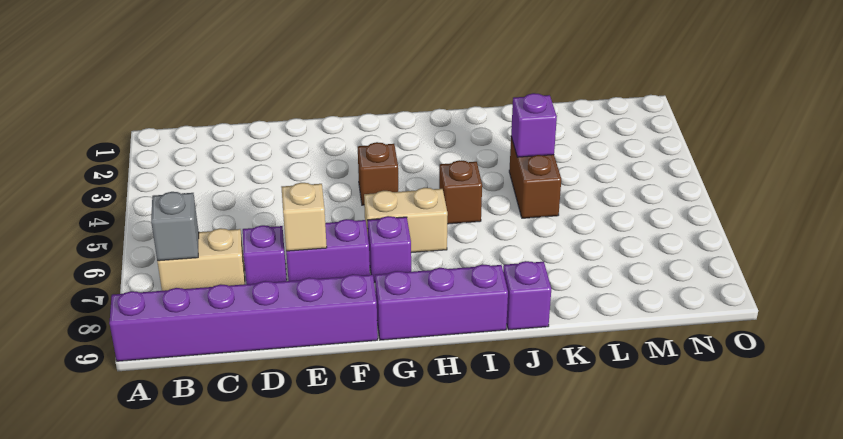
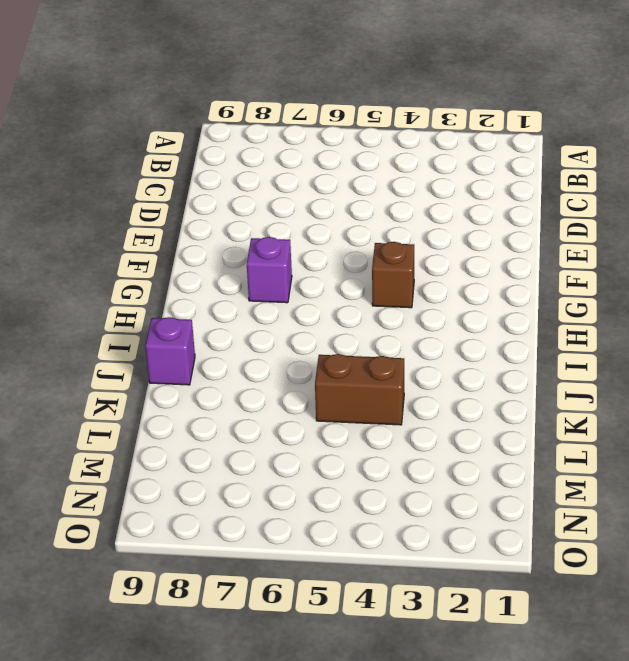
none -> purple brick A9:F9 level 1
none -> tan brick B7:C7 level 1
none -> purple brick D7 level 1

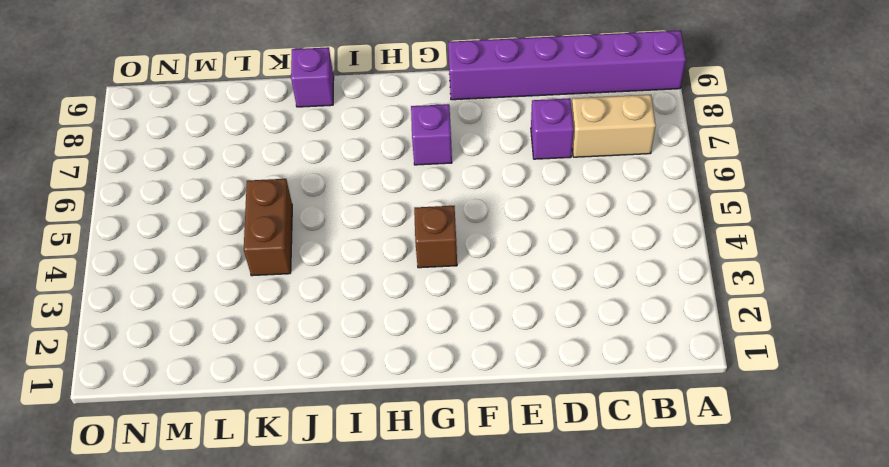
none -> purple brick E7:F7 level 1
none -> tan brick G6:H6 level 1
none -> purple brick G9:I9 level 1

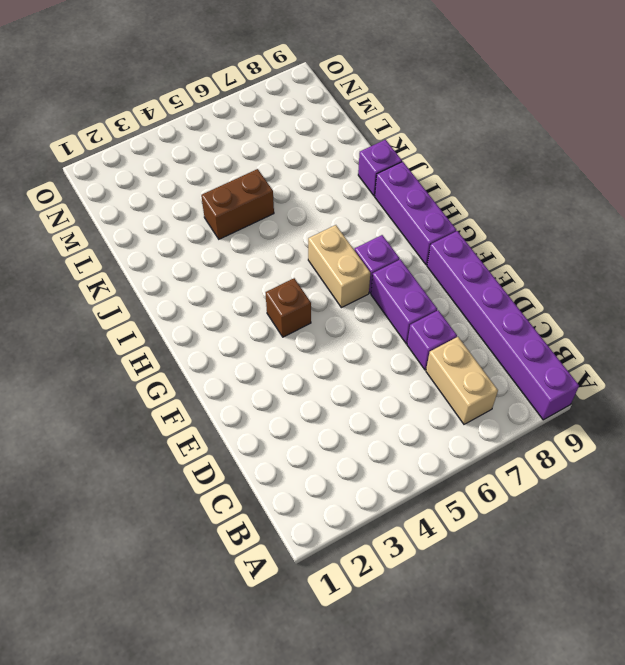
none -> brown brick I5 level 1
none -> grey brick B7 level 2
none -> tan brick E7 level 2

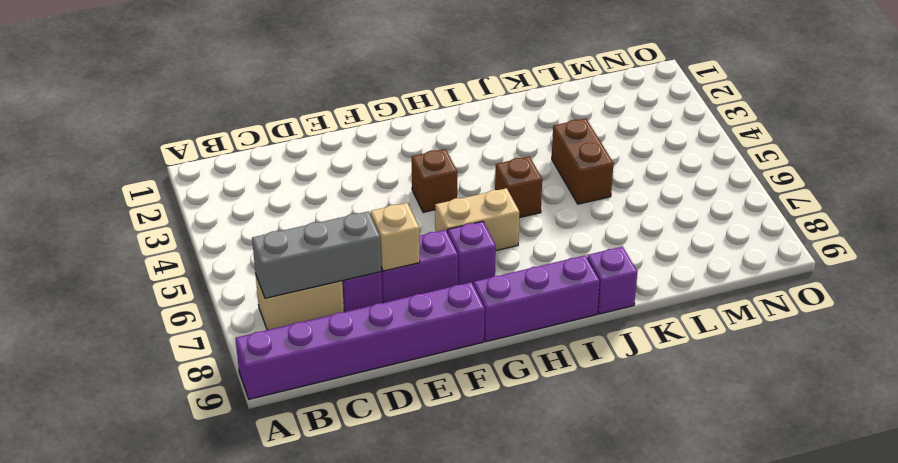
grey brick B7:D7 level 2 -> grey brick B7 level 2
none -> purple brick K4 level 2

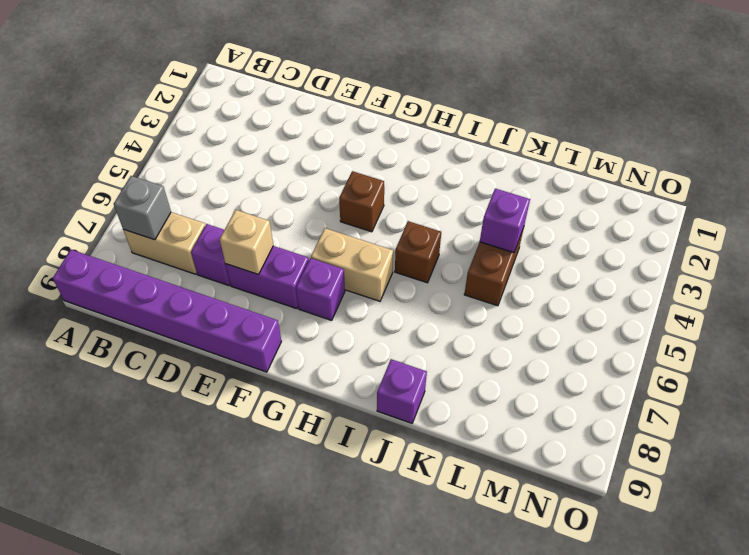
none -> purple brick G9:I9 level 1

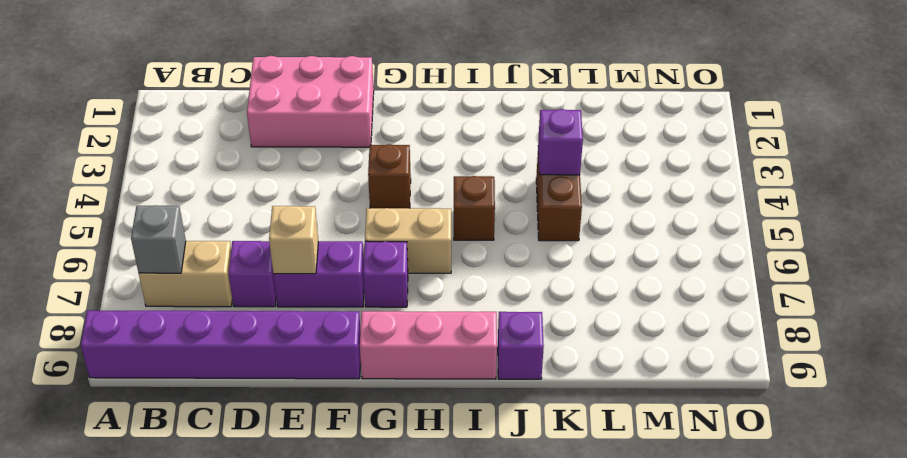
pink brick D1:F2 level 1 -> none
pink brick G9:I9 level 1 -> purple brick G9:I9 level 1

